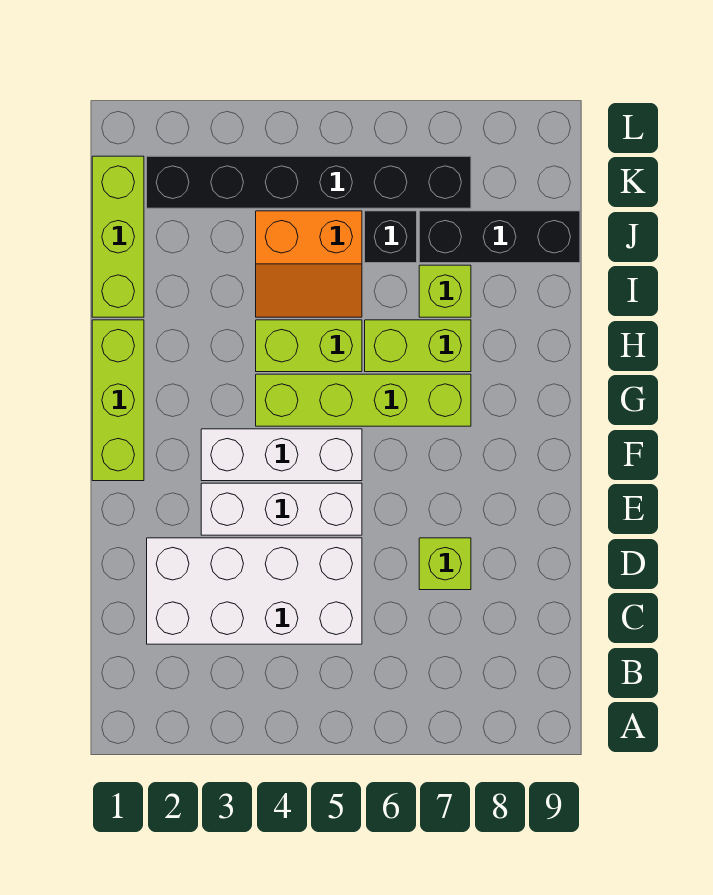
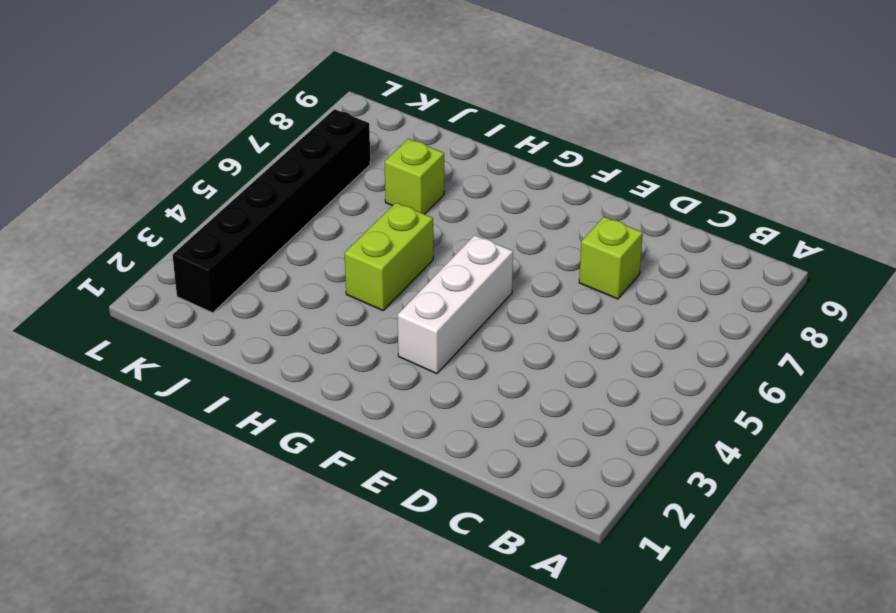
none -> white brick C2:D5 level 1
none -> white brick E3:E5 level 1
none -> lime brick F1:H1 level 1

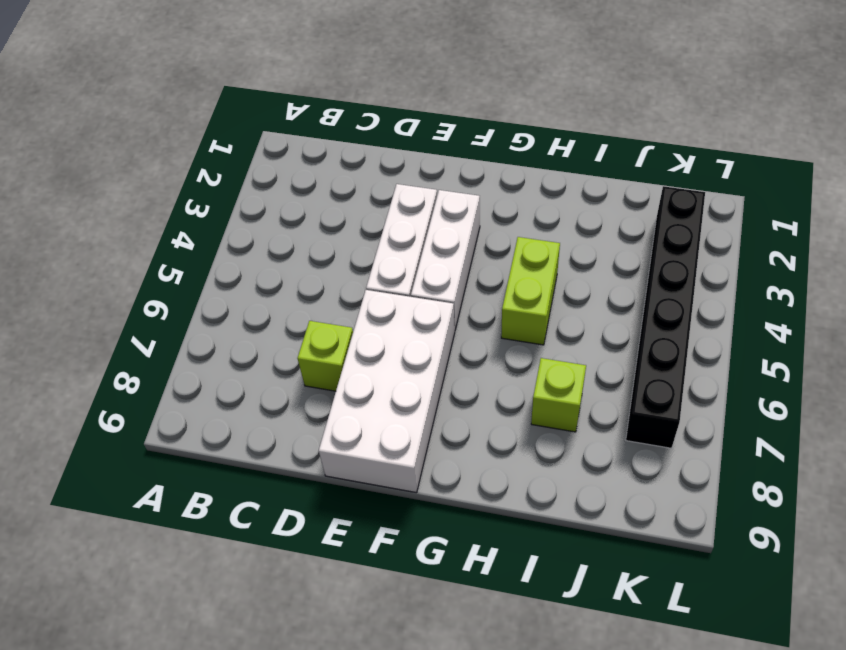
white brick E6:F9 level 1 -> white brick C2:D5 level 1
none -> lime brick F1:H1 level 1
none -> lime brick G4:G7 level 1
none -> lime brick H6:H7 level 1

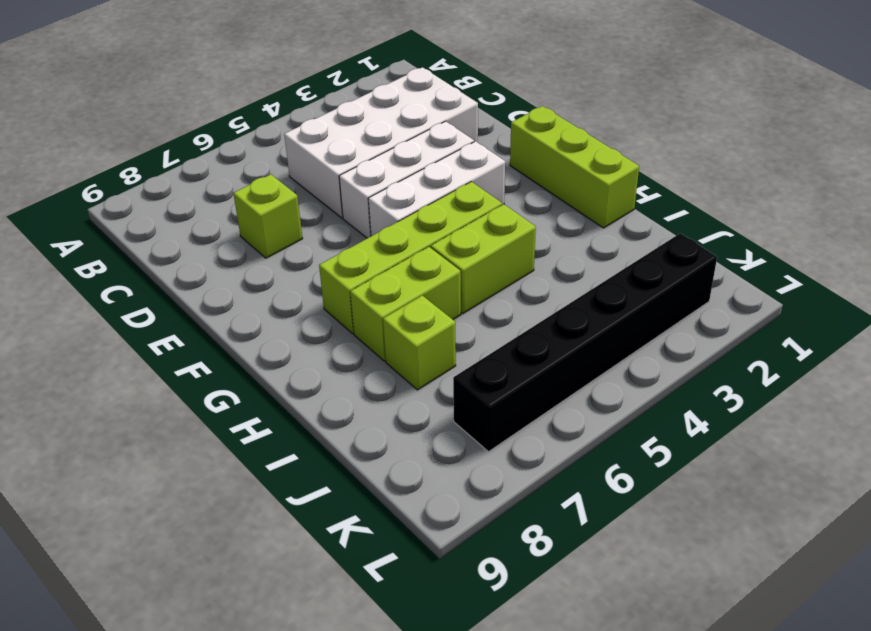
none -> lime brick I1:K1 level 1
none -> orange slope I4:J5 level 1 top J
none -> black brick J6 level 1

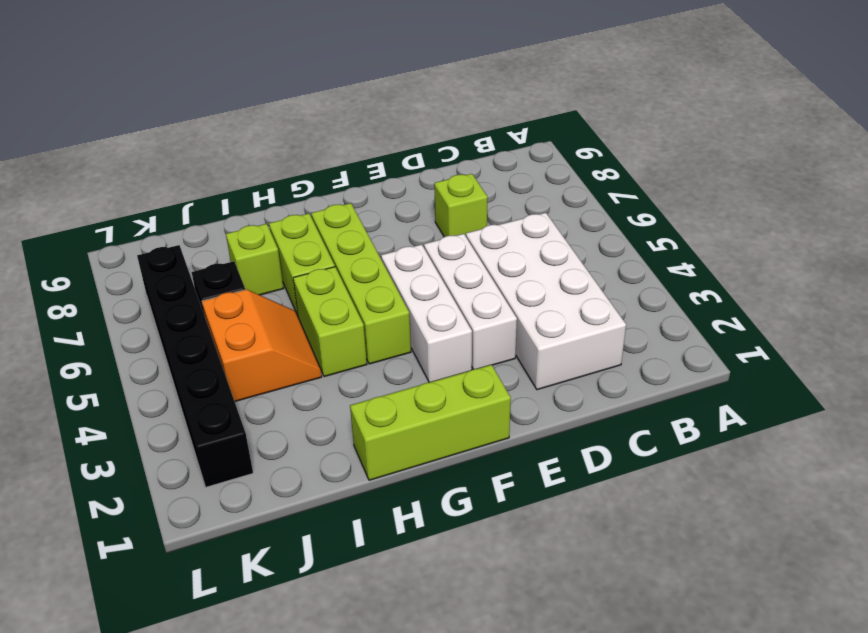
none -> lime brick I1:K1 level 1
none -> black brick J7:J9 level 1

